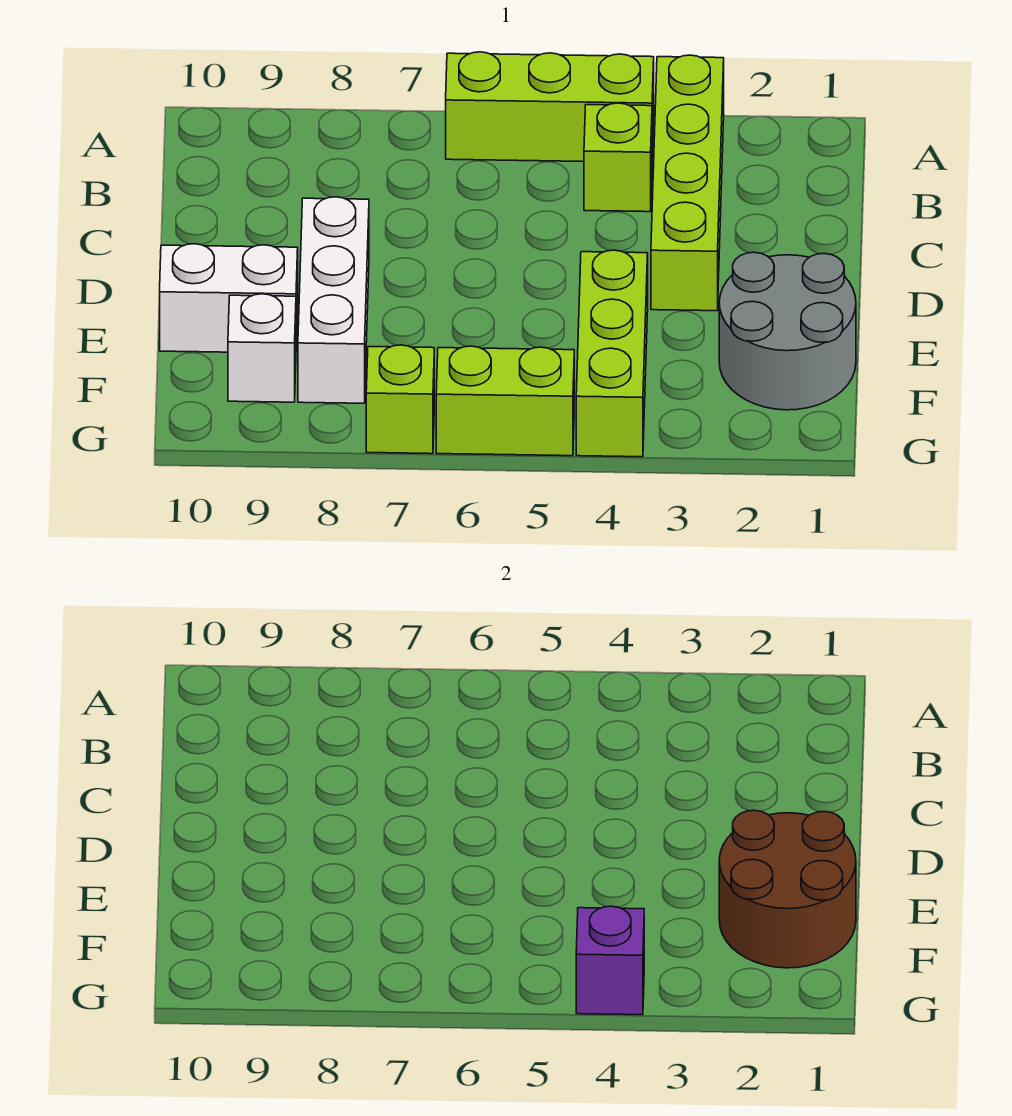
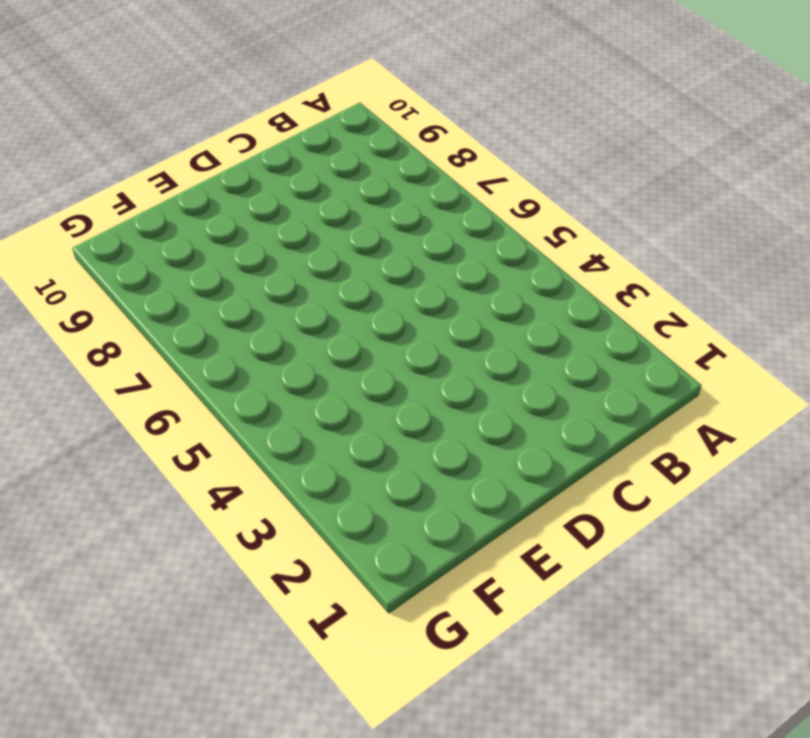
none -> lime brick A3:D3 level 1
none -> lime brick A4:A6 level 1
none -> lime brick B4 level 1

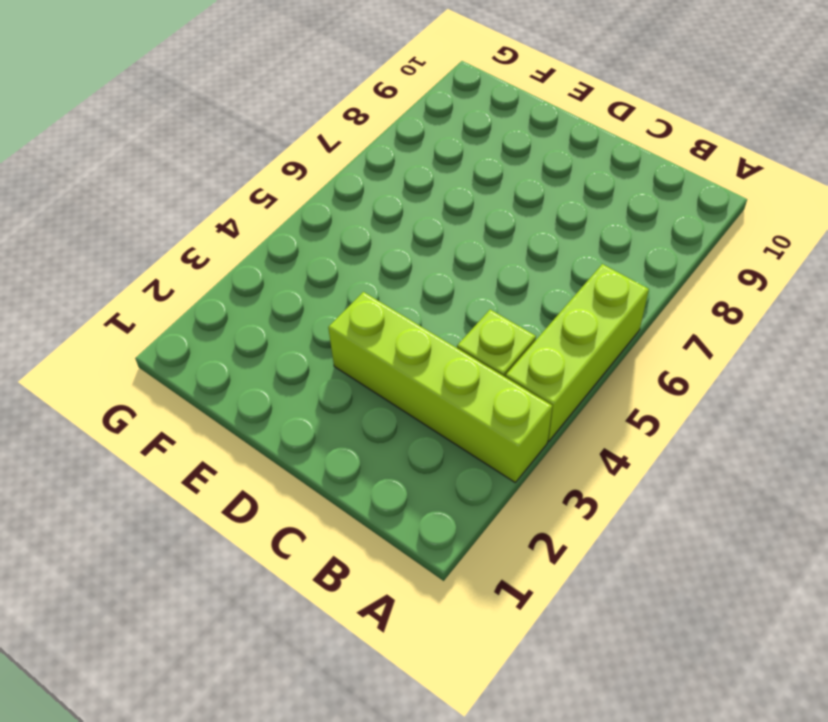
none -> white brick D8:F8 level 1
none -> grey round brick E1:F2 level 1
none -> lime brick E4:G4 level 1

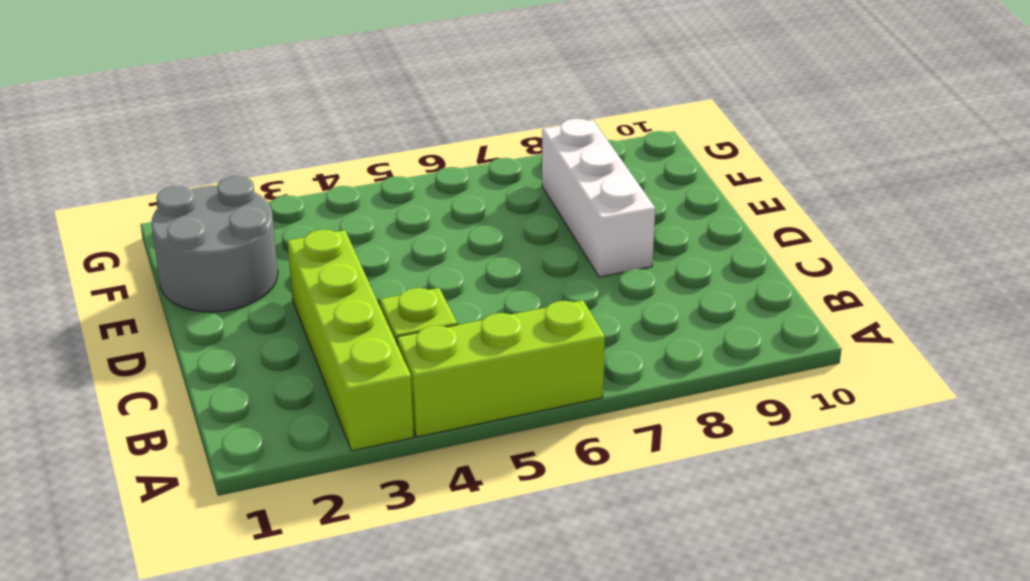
none -> lime brick E4:G4 level 1
none -> white brick E9:E10 level 1
none -> white brick F9 level 1

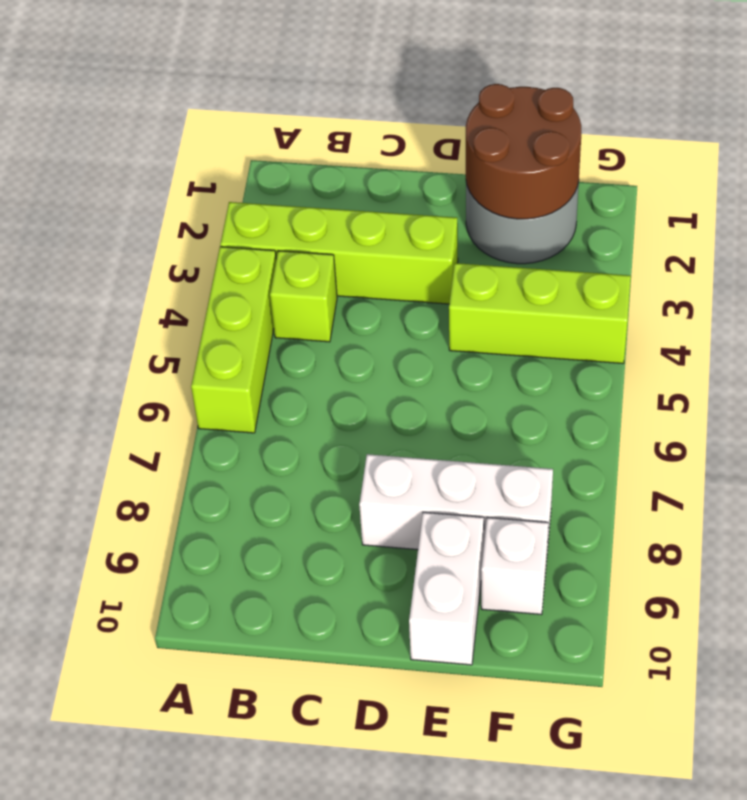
none -> lime brick G5:G6 level 1
none -> lime brick G7 level 1
none -> purple brick G4 level 2

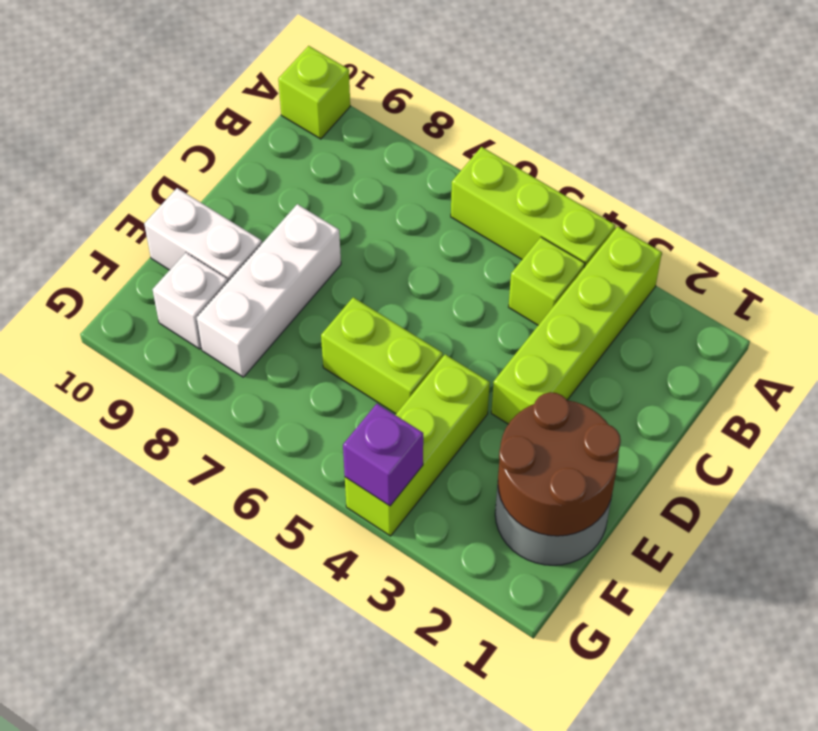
lime brick A10 level 1 -> lime brick G7 level 1
lime brick E5:E6 level 1 -> lime brick G5:G6 level 1

